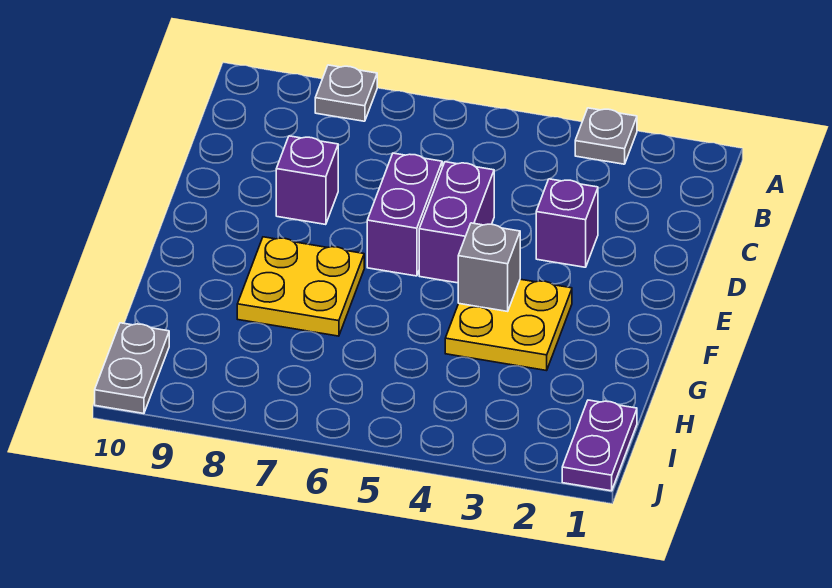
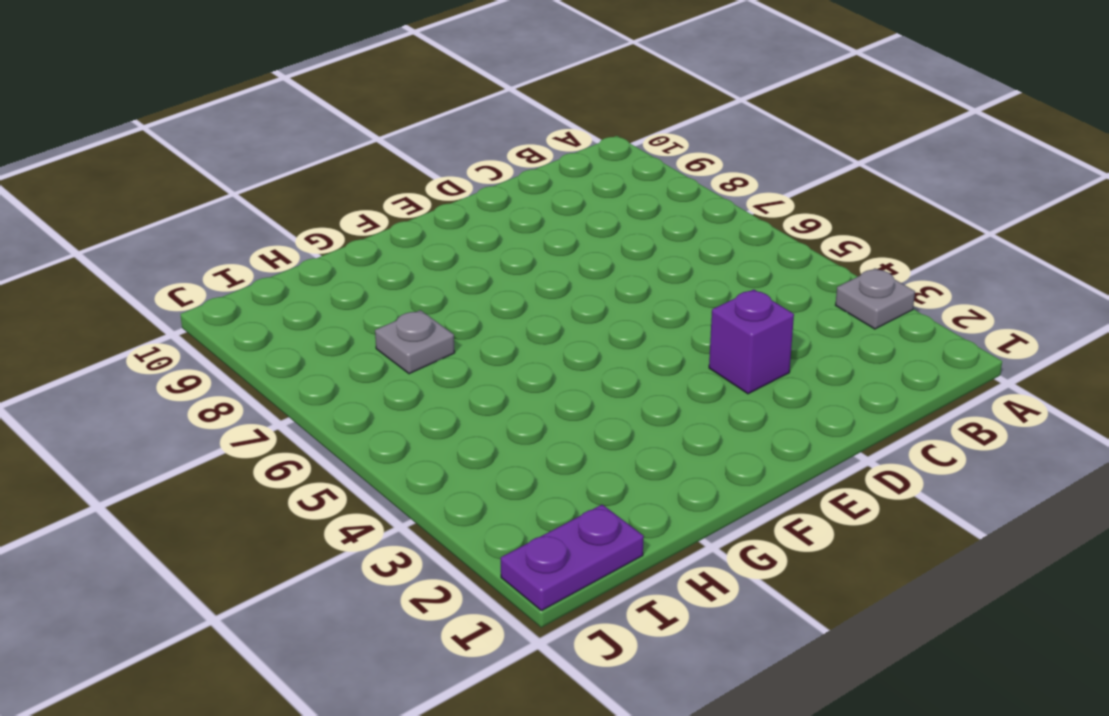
grey plate H7 level 1 -> grey plate A8 level 1
none -> purple brick D5:E5 level 1
none -> purple brick D6:E6 level 1

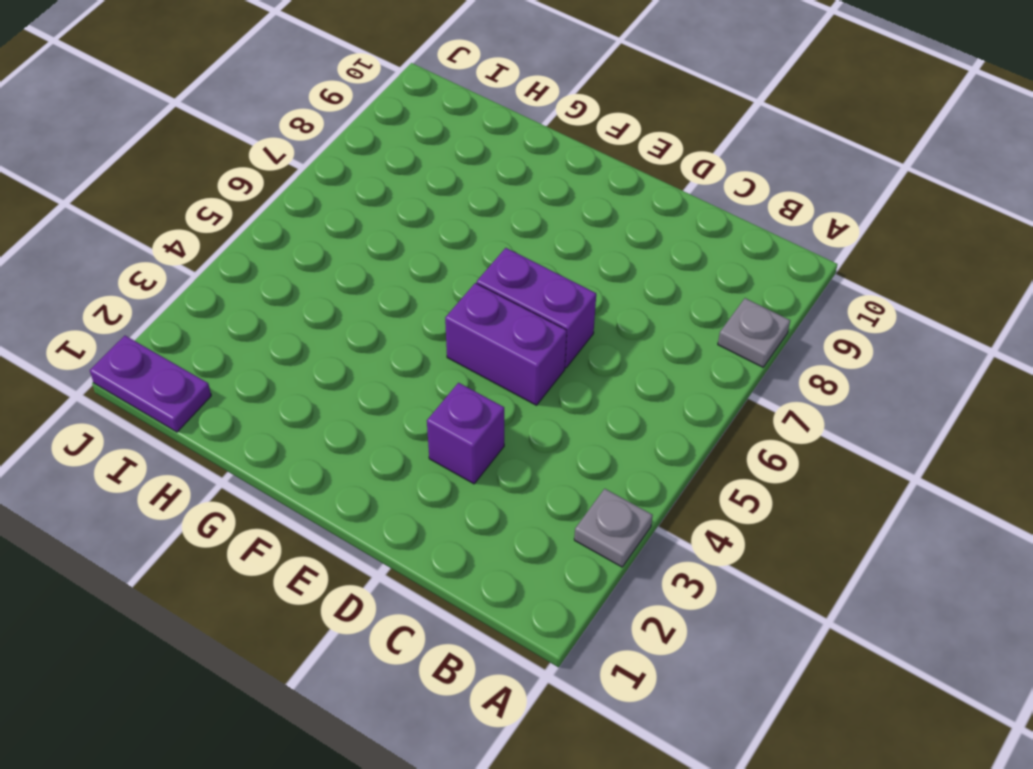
none -> purple brick D8 level 1
none -> yellow plate F3:G4 level 1

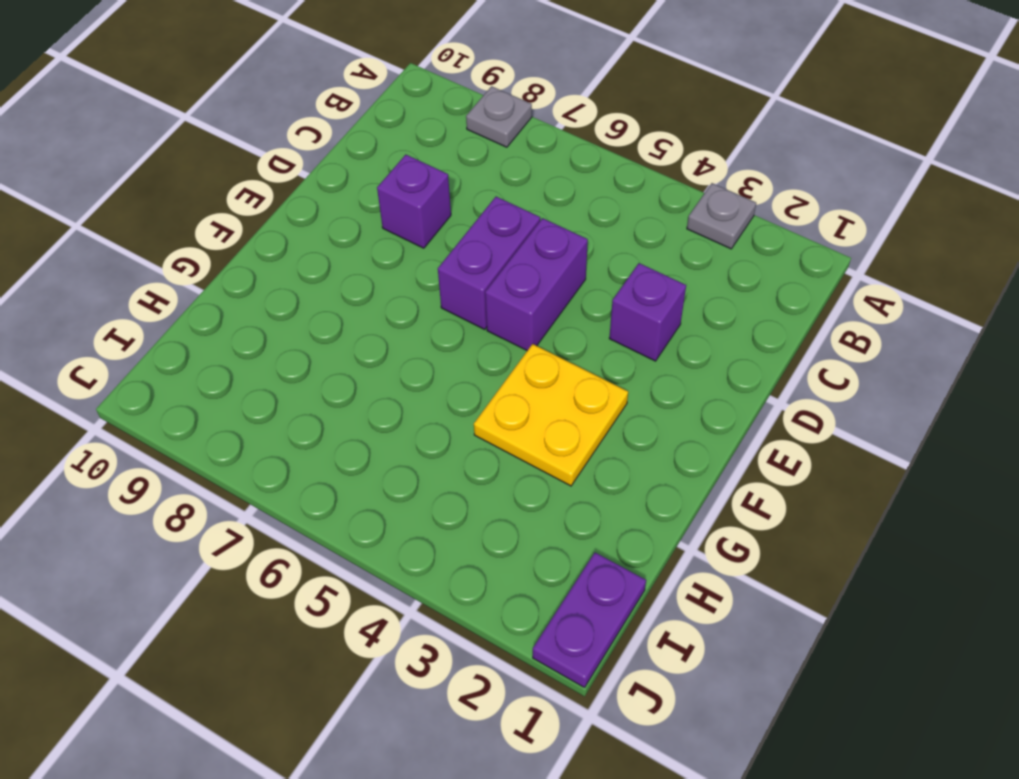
none -> yellow plate F7:G8 level 1
none -> grey plate I10:J10 level 1

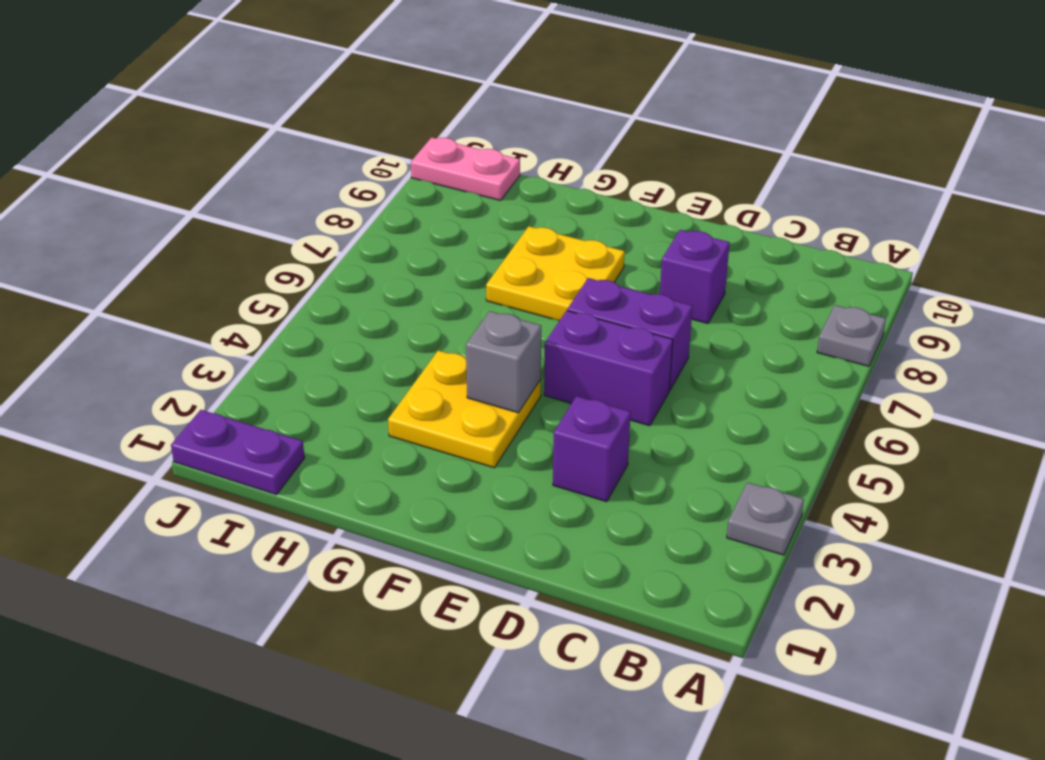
pink plate I10:J10 level 1 -> grey plate I10:J10 level 1

